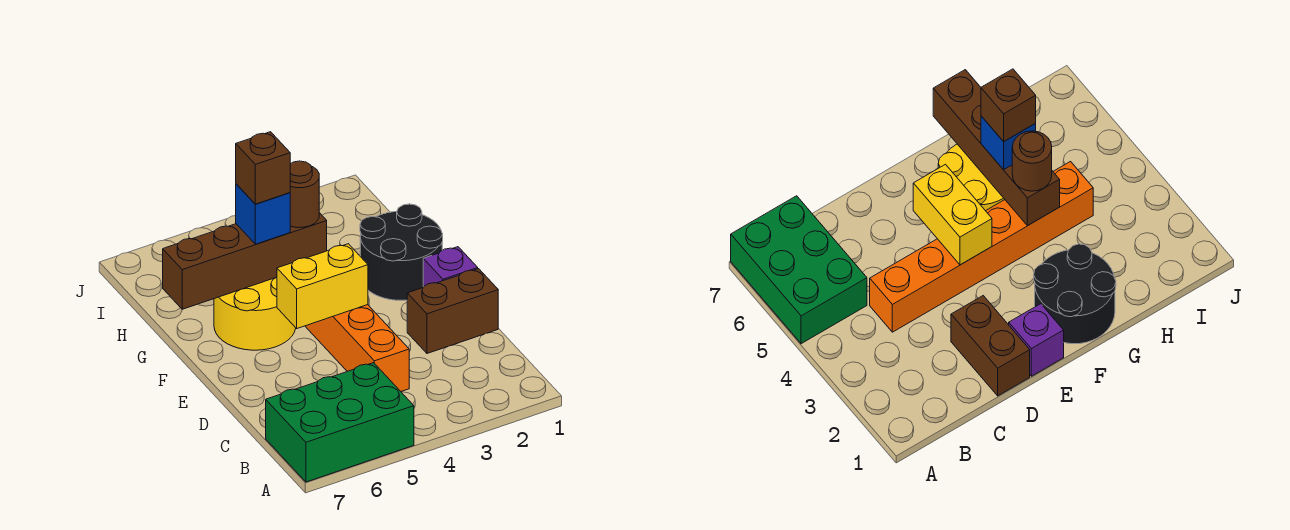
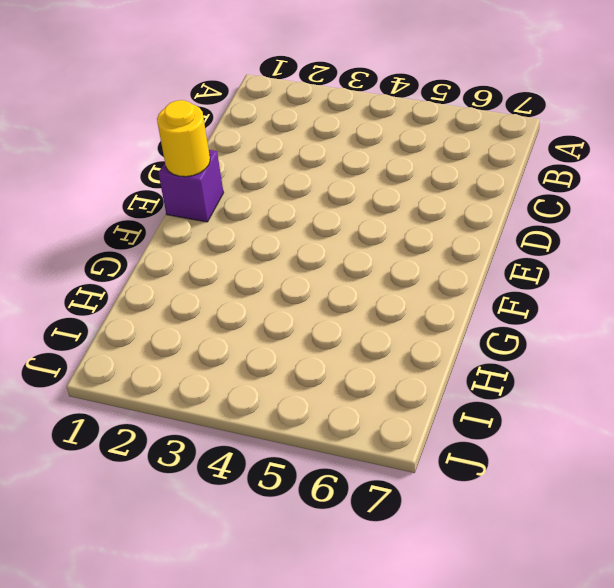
yellow round brick E1 level 2 -> none
none -> green brick A5:B7 level 1
none -> orange brick C4:H4 level 1

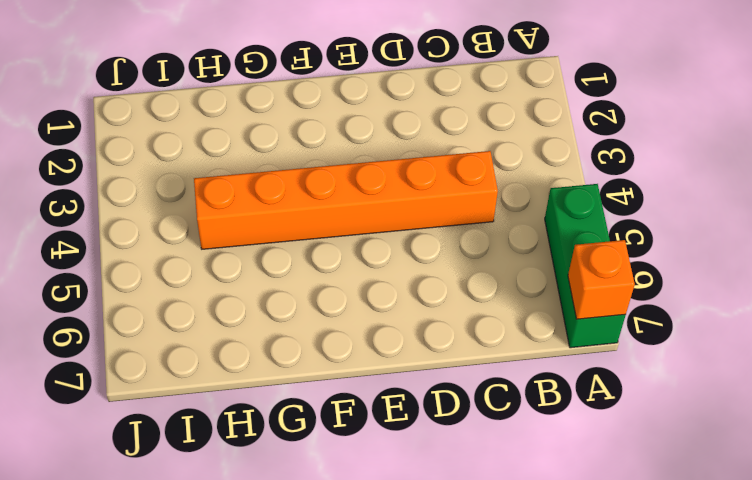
green brick A5:A7 level 1 -> green brick A5:B7 level 1
orange brick A7 level 2 -> none
none -> brown brick D1:D2 level 1
none -> purple brick E1 level 1

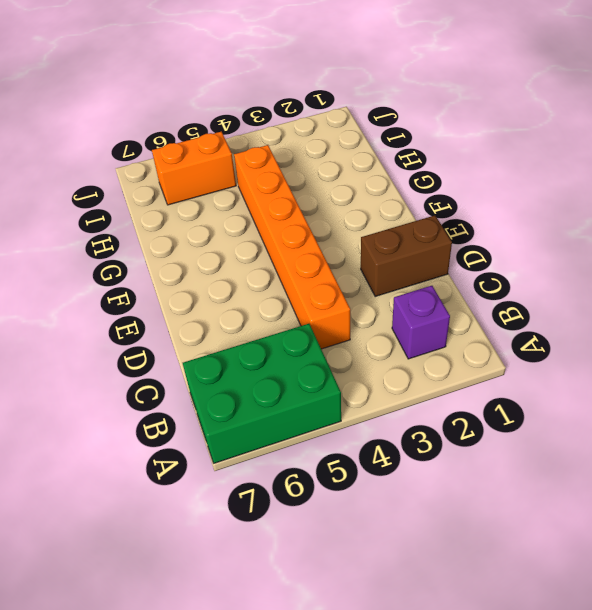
purple brick B2 level 1 -> purple brick E1 level 1
orange brick I5:I6 level 1 -> none
none -> black round brick F1:G2 level 1
none -> yellow round brick F5:G6 level 1

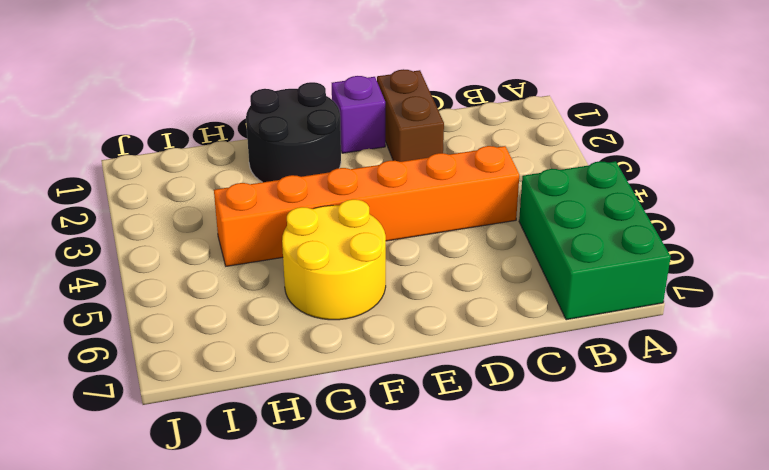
none -> yellow brick E4:E5 level 2
none -> brown brick G4:G7 level 2

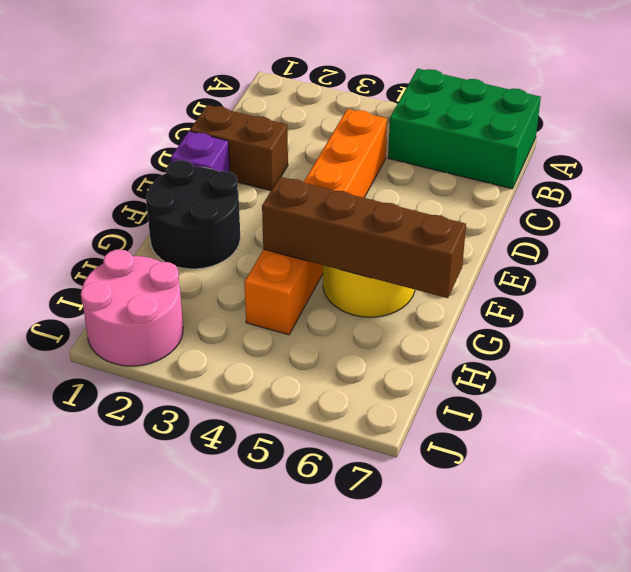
pink round brick I1:J2 level 1 -> none
none -> yellow brick E4:E5 level 2
none -> brown round brick G4 level 3

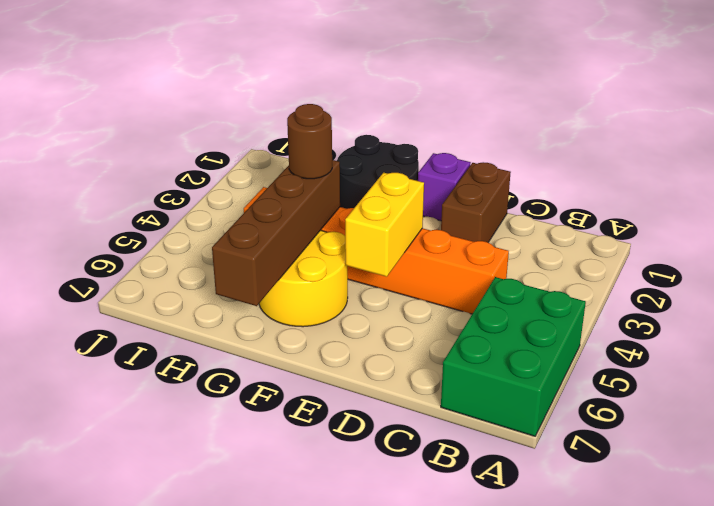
none -> blue brick G5 level 3
none -> brown brick G5 level 4

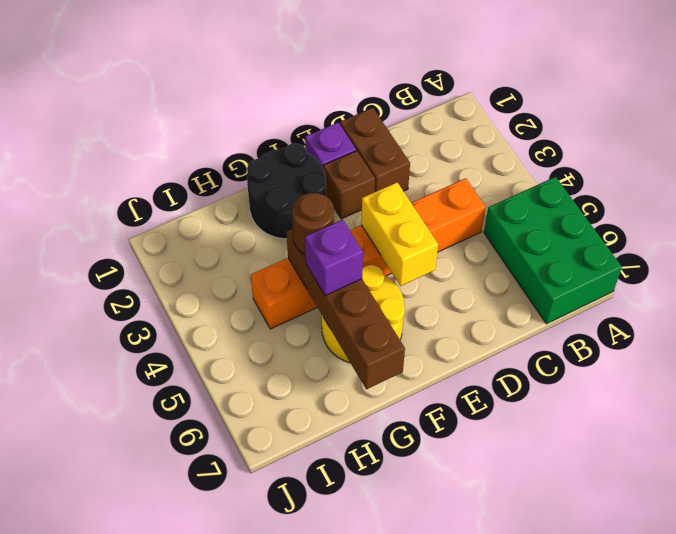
brown brick E2 level 1 -> brown brick G5 level 4
purple brick G5 level 3 -> blue brick G5 level 3

